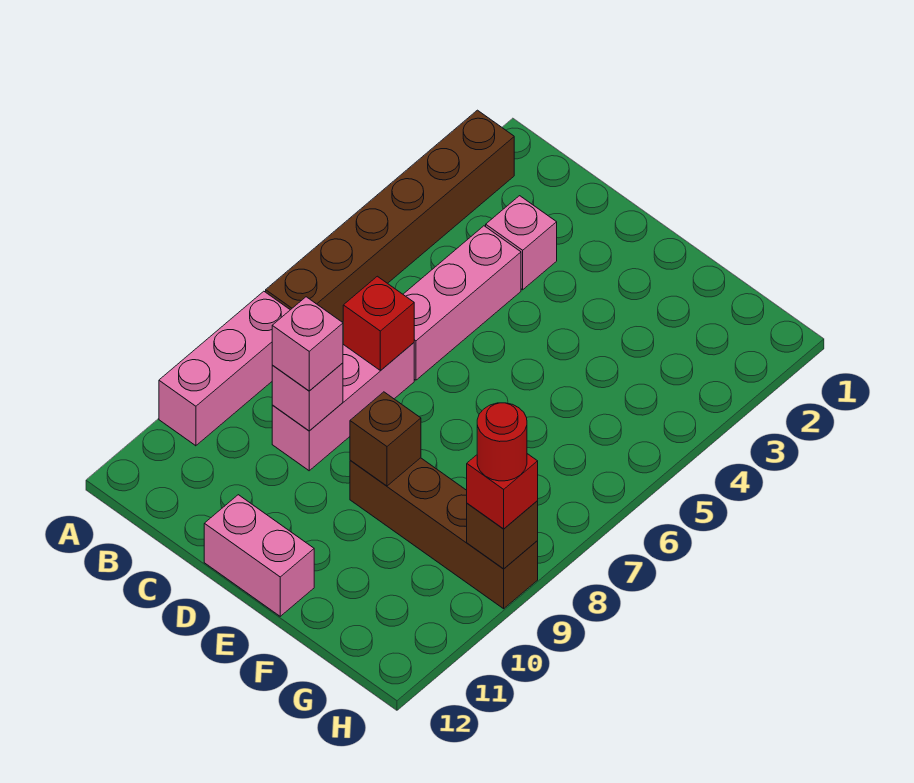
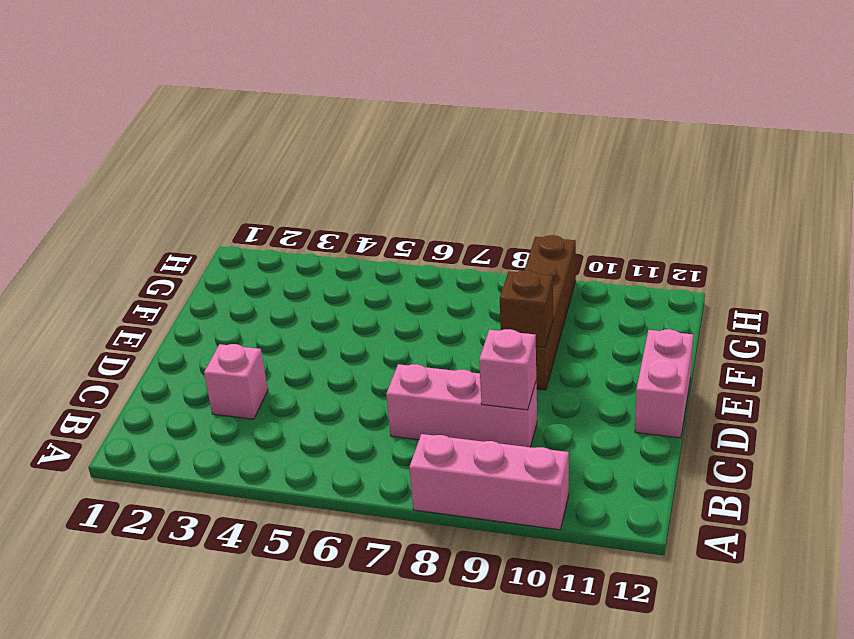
none -> brown brick A2:A7 level 1
none -> pink brick C4:C6 level 1
none -> red brick C7 level 2

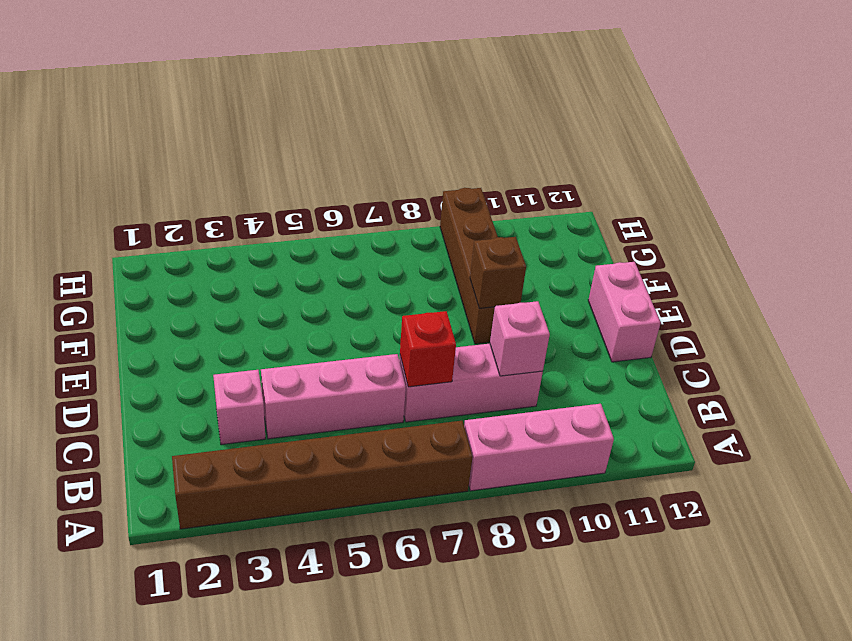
none -> brown brick H9 level 2
none -> pink brick C9 level 3
none -> red brick H9 level 3

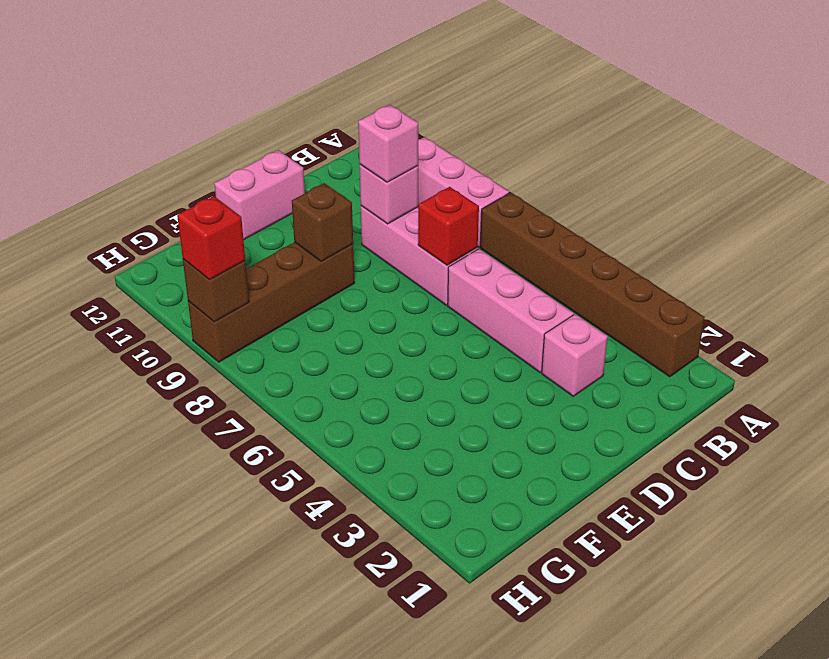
none -> red round brick H9 level 4

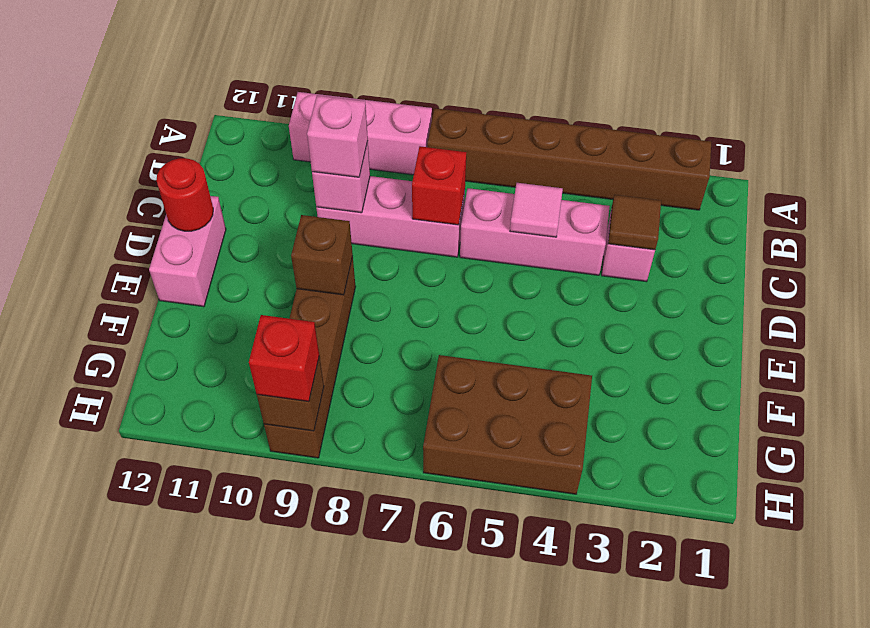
brown tile C3 level 2 -> none
pink tile C5 level 2 -> none
red round brick D12 level 2 -> red round brick H9 level 4
brown brick G4:H6 level 1 -> none

